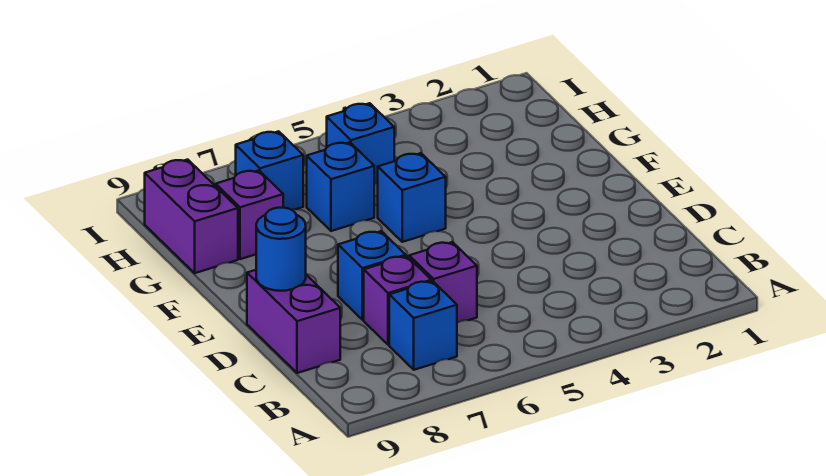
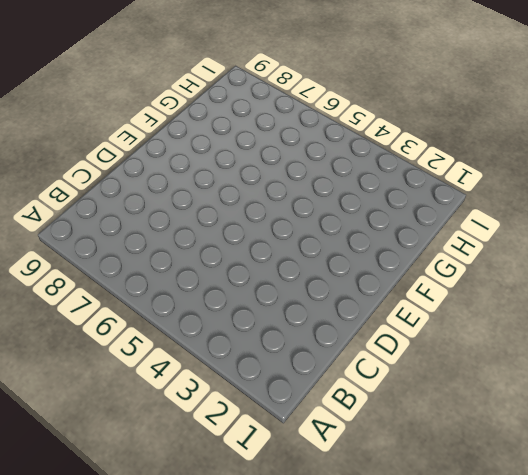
none -> blue brick B7 level 1
none -> purple brick C6 level 1
none -> purple brick C7 level 1

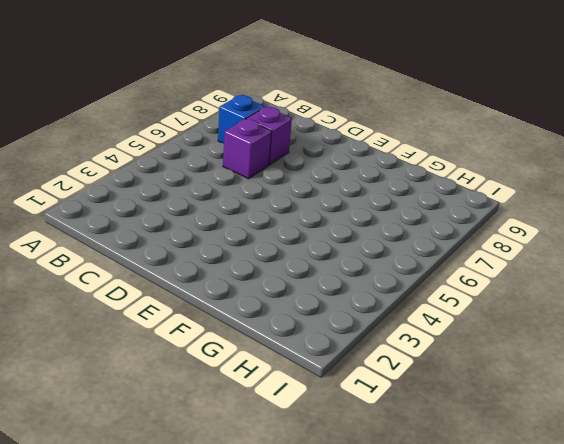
none -> purple brick C9:D9 level 1
none -> blue brick D7 level 1
none -> blue brick F5 level 1

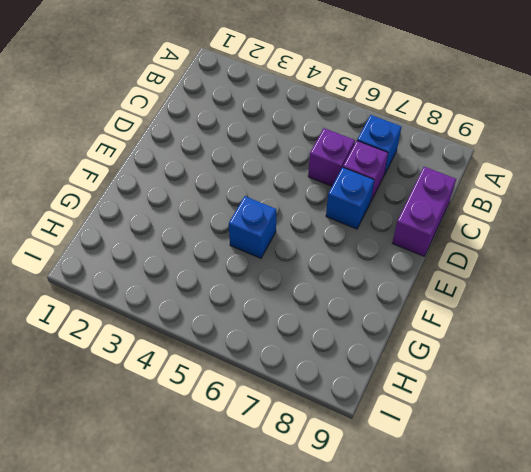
none -> blue brick G6 level 1
none -> purple brick G8 level 1
none -> purple brick G9:H9 level 1

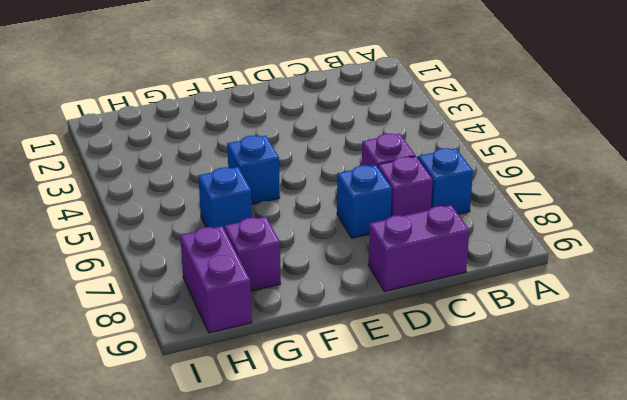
purple brick H8:H9 level 1 -> purple brick G9:H9 level 1
none -> blue brick H5 level 1
none -> blue brick H7 level 1
none -> blue round brick D9 level 2

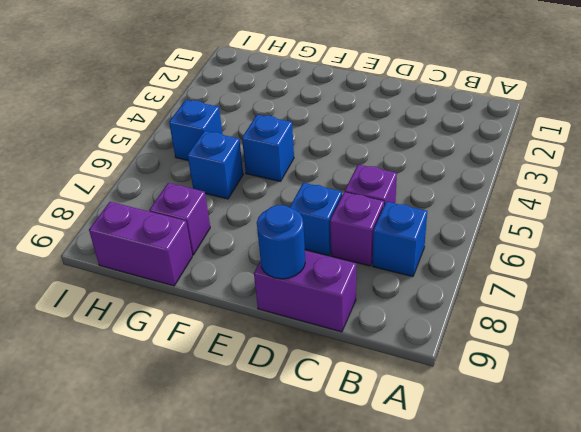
none -> blue brick H7 level 1

